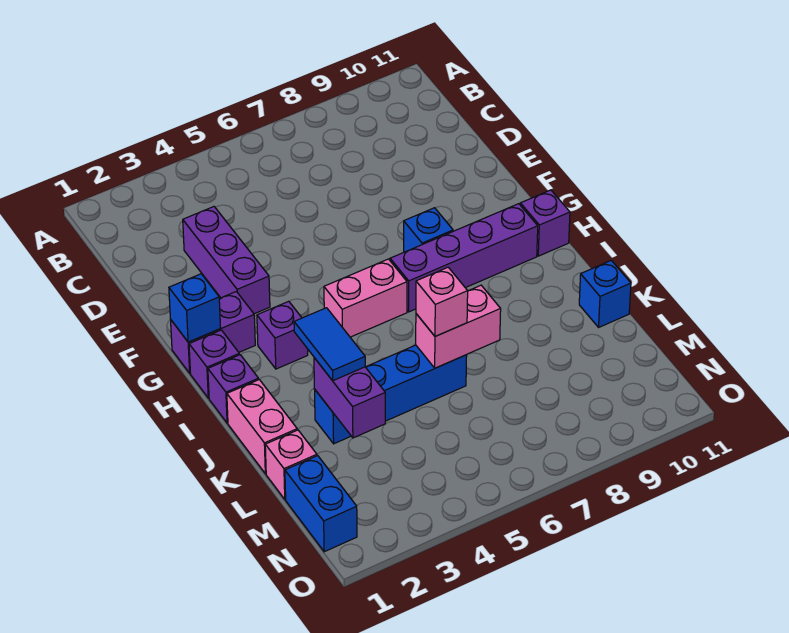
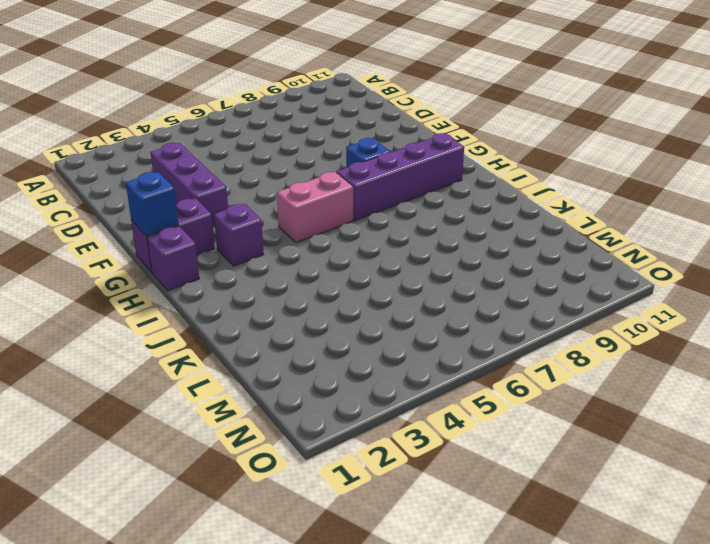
none -> purple brick H11 level 1
none -> purple brick I1 level 1
none -> pink brick J1:K1 level 1

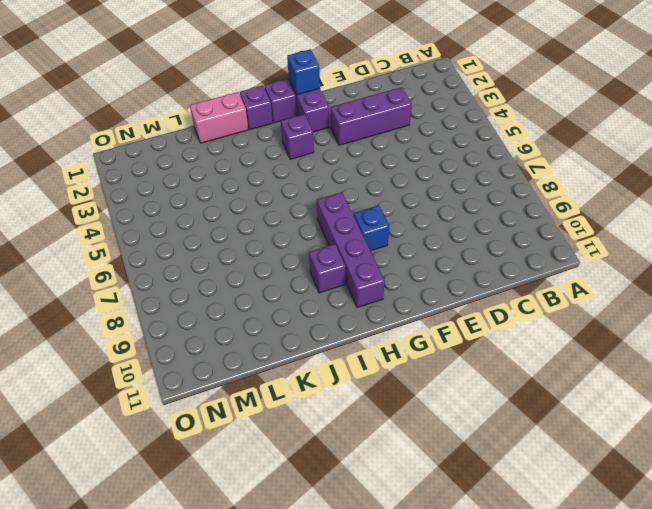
purple brick I9 level 1 -> purple brick H11 level 1
none -> pink brick H5:H6 level 1
none -> blue brick K3:K6 level 1
none -> blue brick K11 level 1

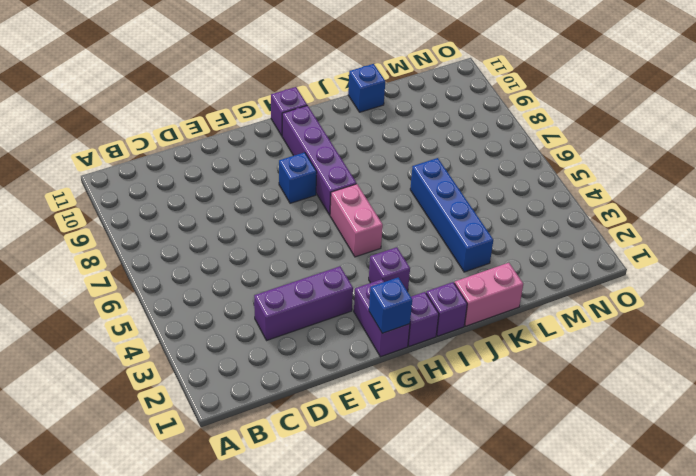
none -> pink brick L1 level 1
none -> blue brick M1:N1 level 1
none -> purple brick K3:L3 level 2

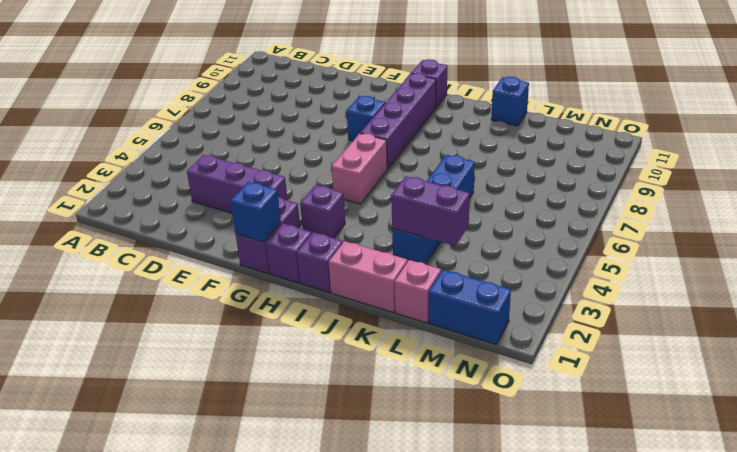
none -> pink brick K6:K7 level 2
none -> blue tile J3:K3 level 3
none -> pink brick K6 level 3

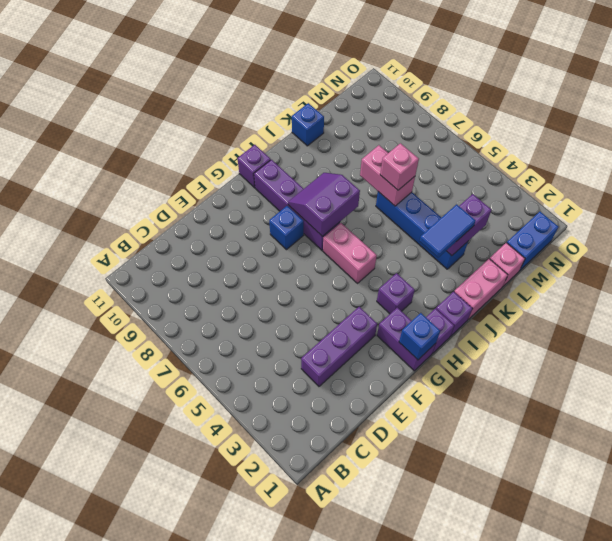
purple slope H7:I8 level 2 top 7 -> none

